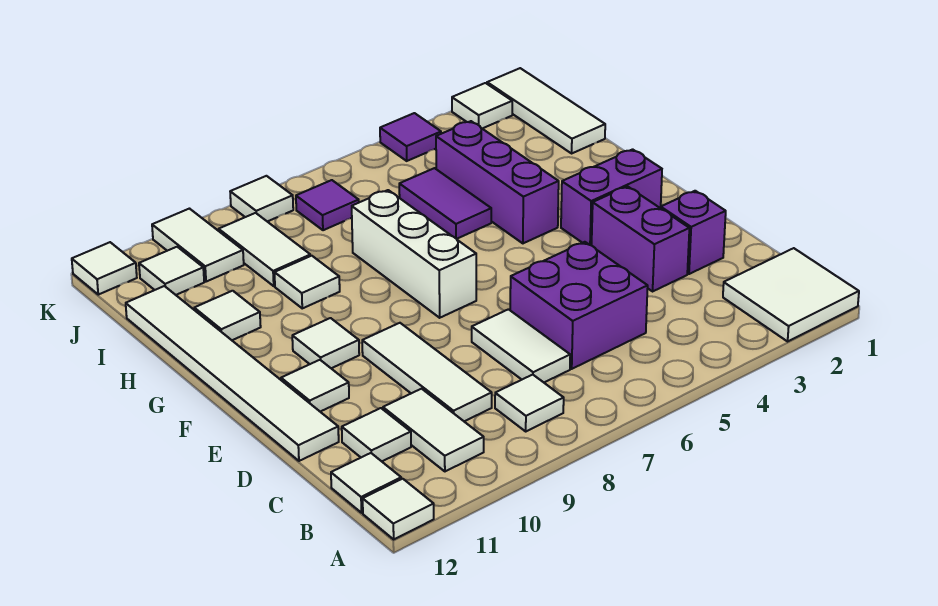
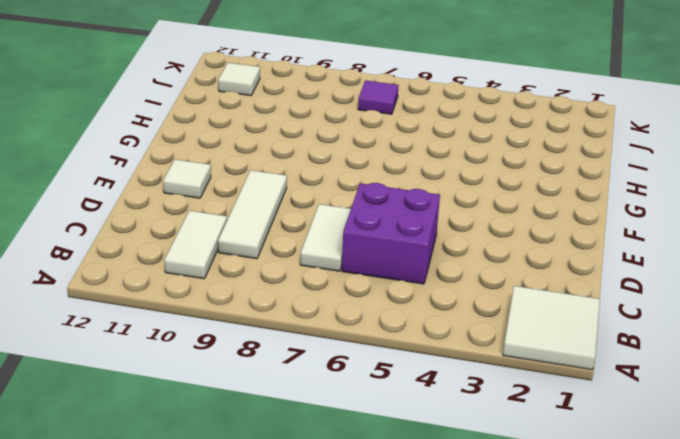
none -> white tile A12 level 1
none -> white tile B8 level 1
none -> white tile B12 level 1

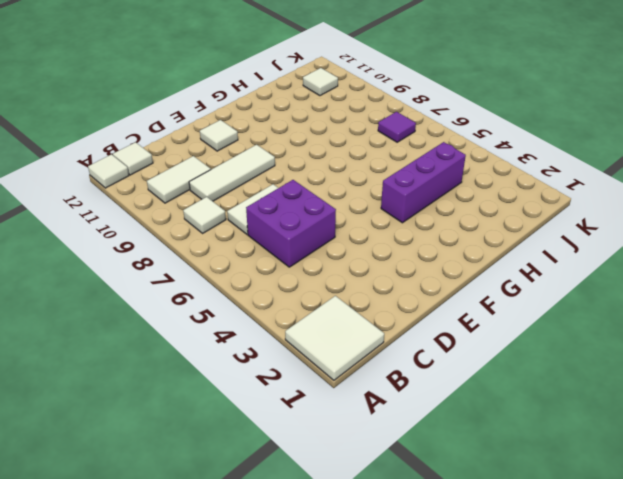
none -> white tile C11 level 1
none -> purple brick D2 level 1
none -> purple brick D3:E3 level 1

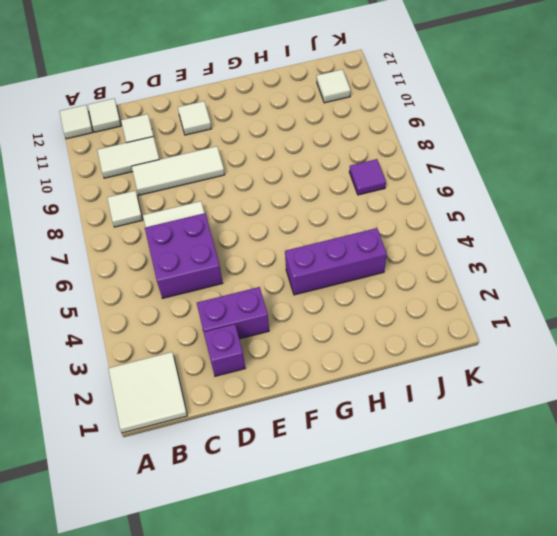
none -> white tile D12:I12 level 1
none -> purple brick F2:F3 level 1
none -> white brick F7:H7 level 1

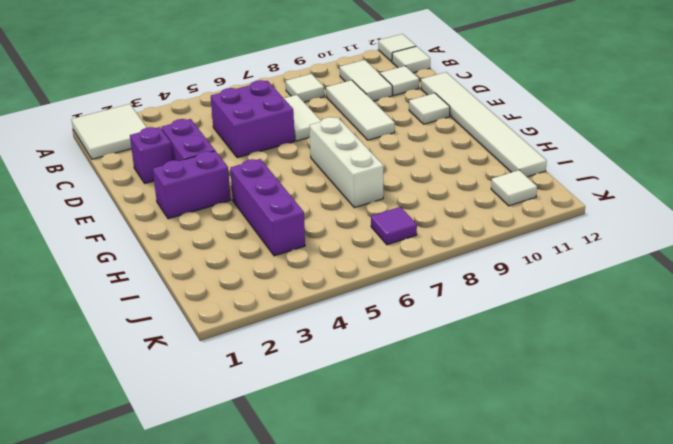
none -> white tile F10 level 1
none -> purple tile H5:I5 level 1
none -> white tile H9 level 1

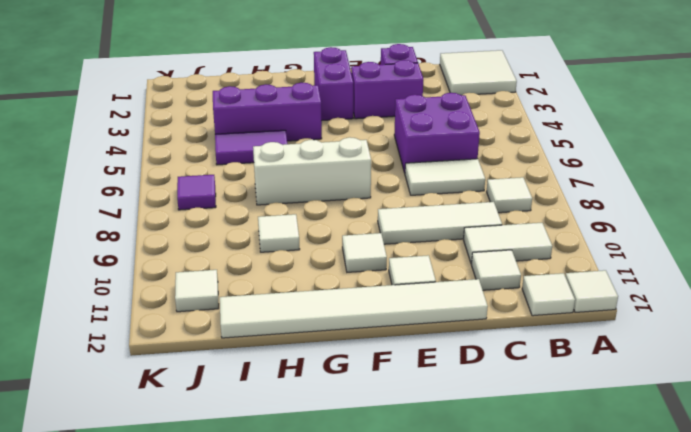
none -> white tile H11 level 1
none -> white tile I1:K1 level 1
none -> white tile I9:J9 level 1

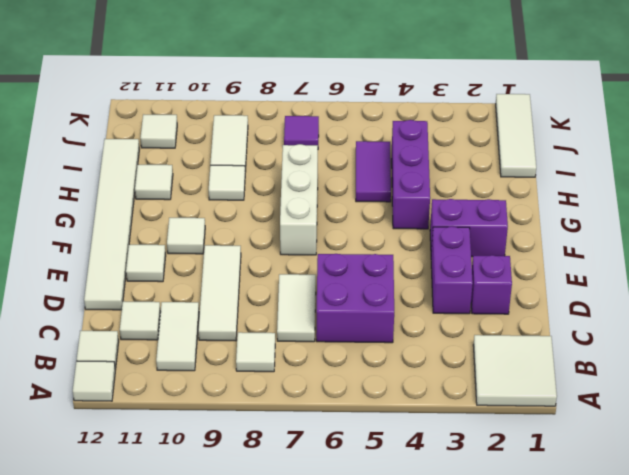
none -> white tile J10:K10 level 1
none -> white tile K2 level 1
none -> purple tile K4 level 1

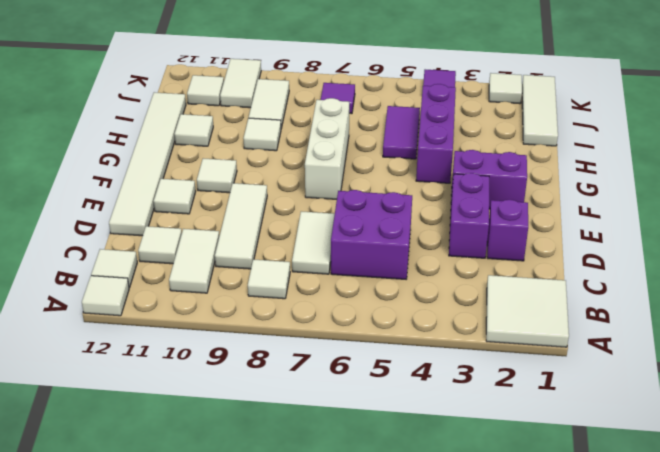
none -> white tile K8 level 1
none -> white tile K12 level 1

